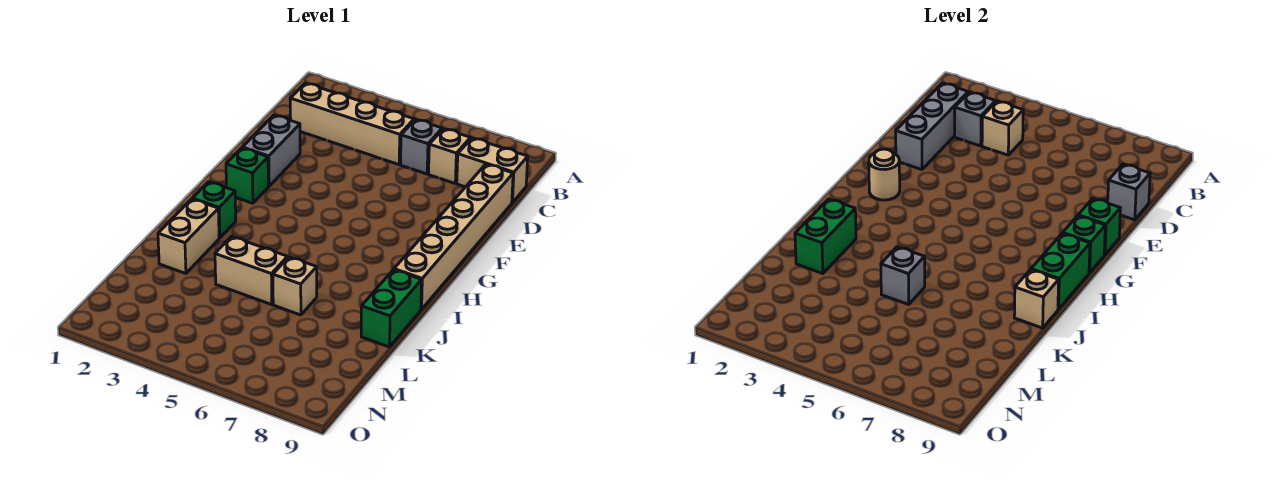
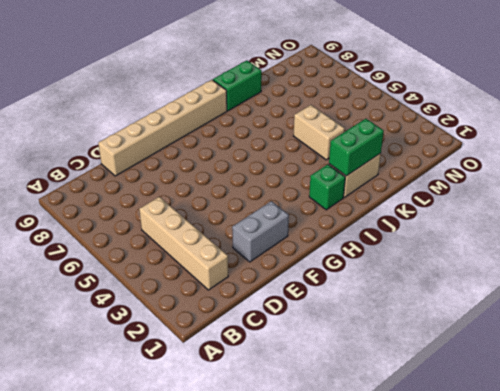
none -> grey brick C6 level 1
none -> tan brick C7 level 1
none -> tan brick C8:C9 level 1

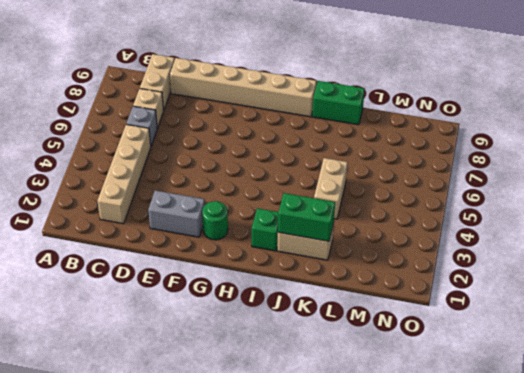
green round brick G2 level 1 -> green brick G2 level 1
none -> tan brick K6 level 1
none -> grey brick C2:E2 level 2
none -> grey brick C3 level 2

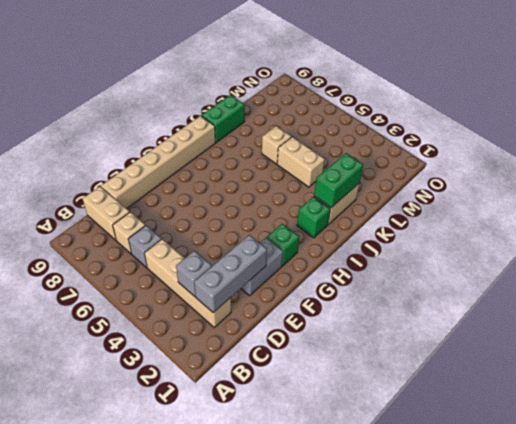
none -> tan brick C4 level 2
none -> grey brick D9 level 2
none -> green brick F9 level 2

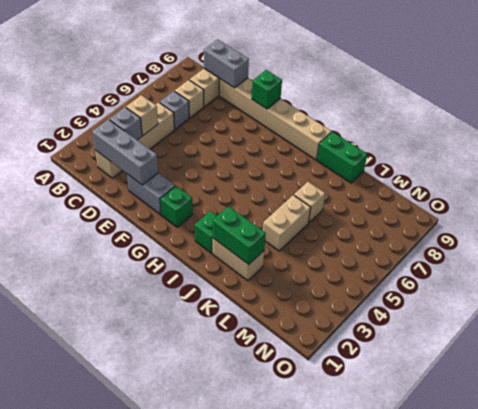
grey brick C9:D9 level 2 -> grey brick D9 level 2
none -> tan round brick G2 level 2
none -> green brick G9 level 2
none -> green brick H9:I9 level 2

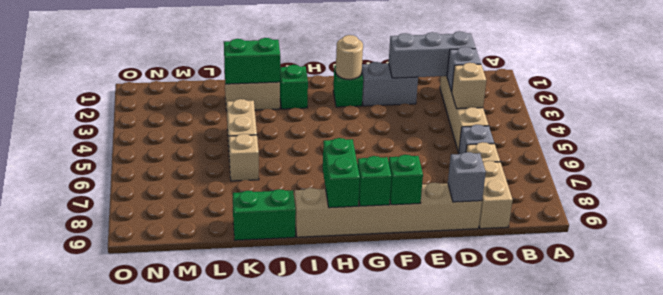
green brick H8:H9 level 2 -> green brick H9:I9 level 2
none -> tan brick J9 level 2
none -> grey brick K5 level 2

